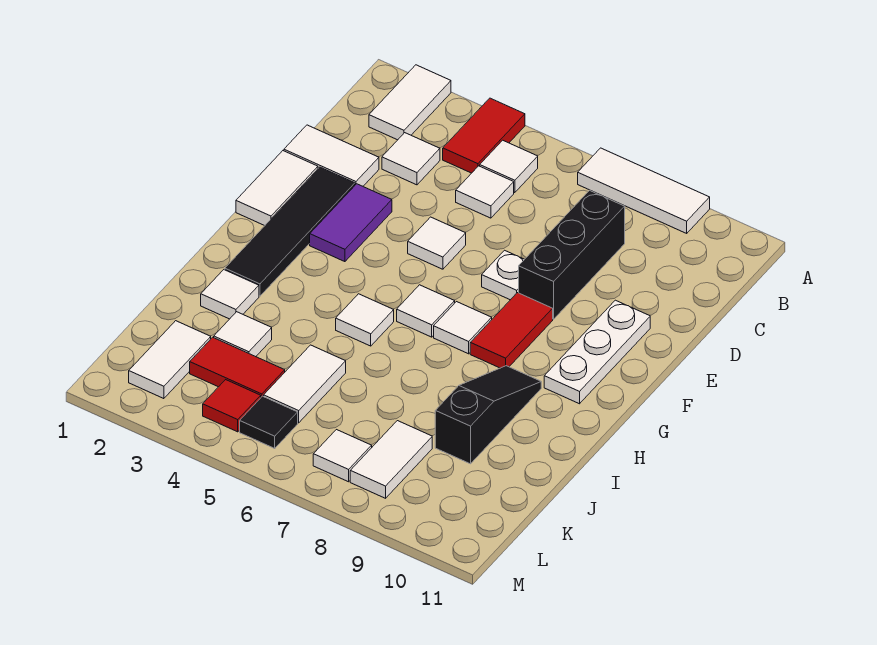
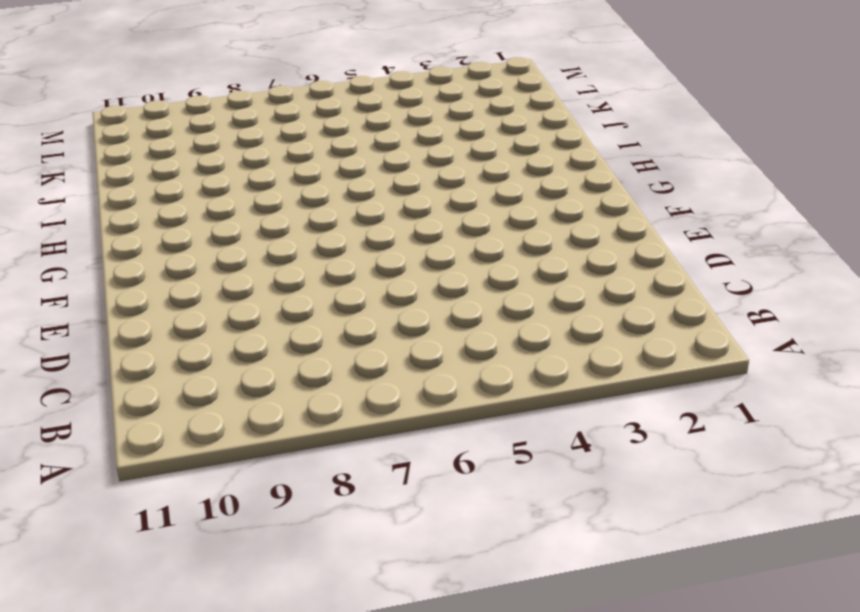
none -> white tile A2:B2 level 1
none -> red tile A4:B4 level 1
none -> white tile A7:A9 level 1

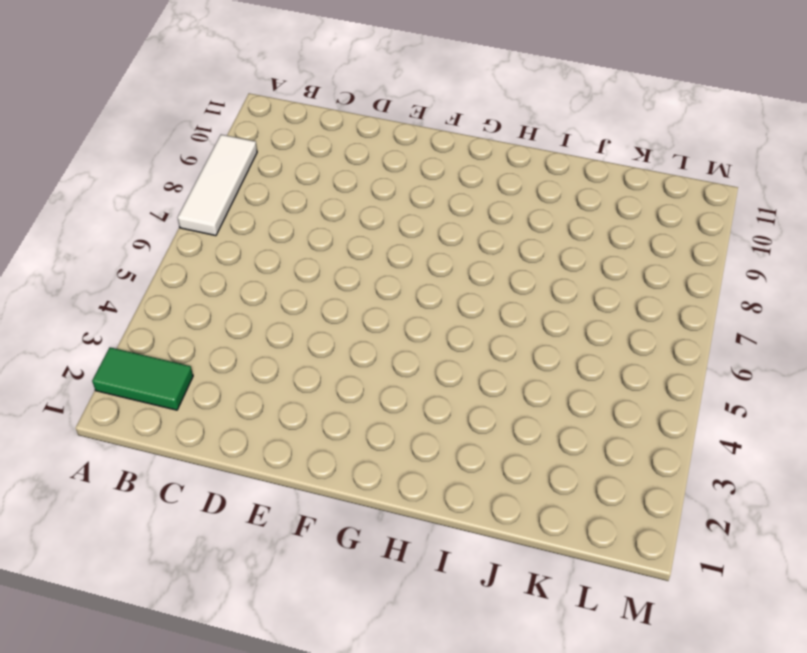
green tile A2:B2 level 1 -> white tile A2:B2 level 1
none -> red tile A4:B4 level 1
none -> white tile B5 level 1
none -> white tile C3 level 1

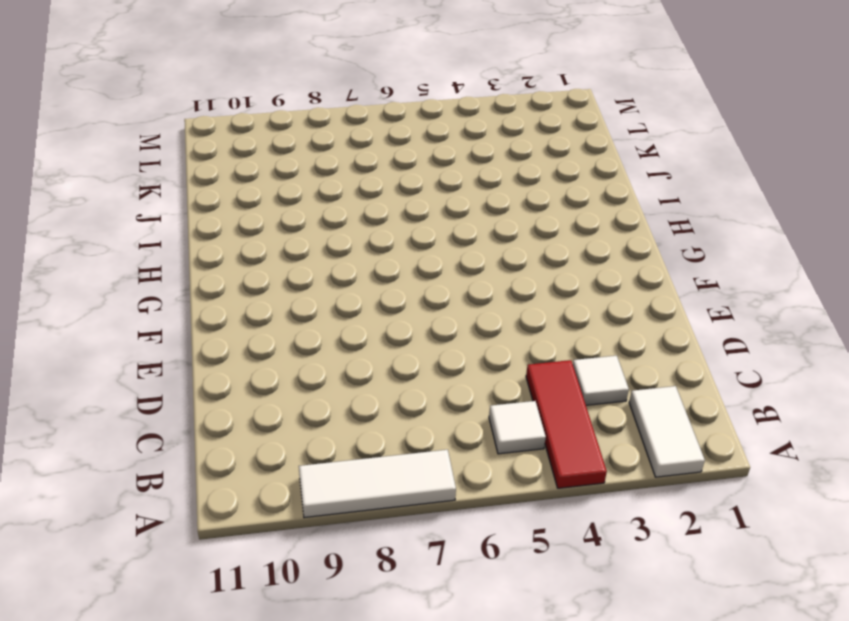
red tile A4:C4 level 1 -> red tile A4:B4 level 1
none -> white tile C5 level 1
none -> black brick C8:E8 level 1
none -> white tile D1:D2 level 1

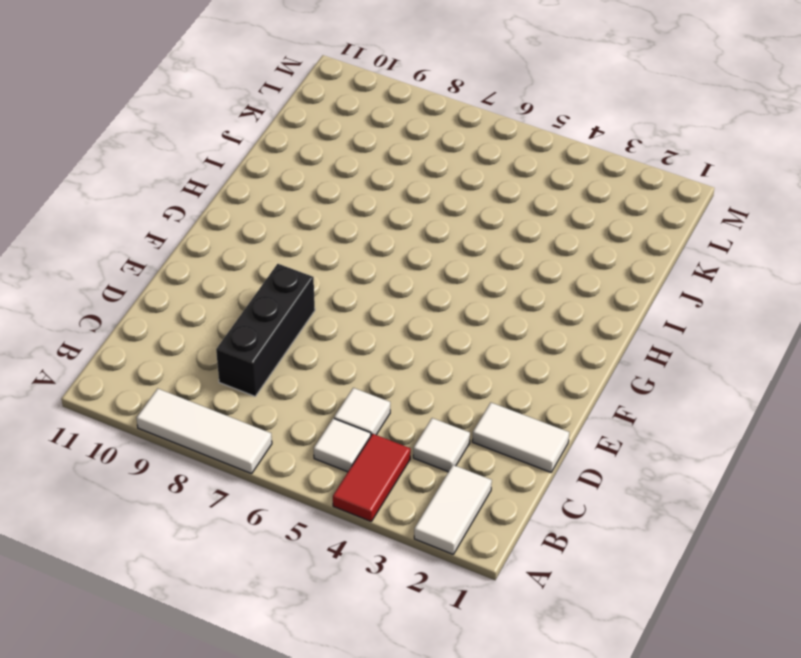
none -> white tile E1:F1 level 1
none -> black tile E2:H2 level 1
none -> purple tile E3:F3 level 1

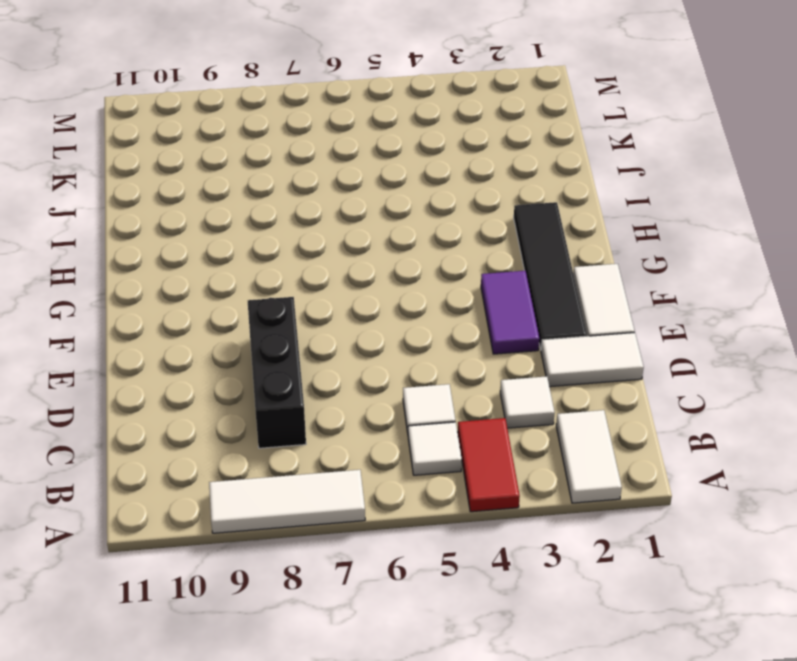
none -> white tile E5 level 1
none -> white plate E7 level 1
none -> white plate E10:G10 level 1

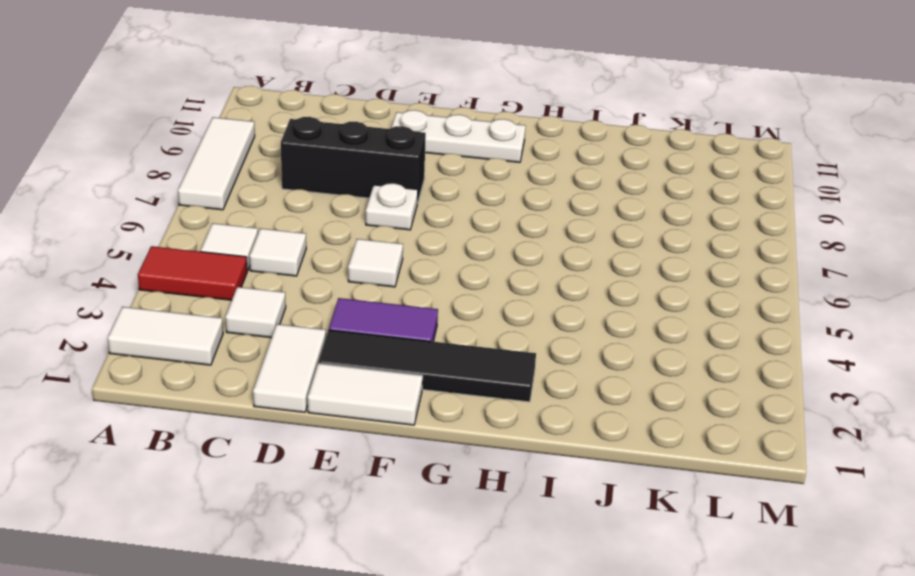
none -> red tile F8:G8 level 1
none -> white tile G6 level 1
none -> white tile G7 level 1

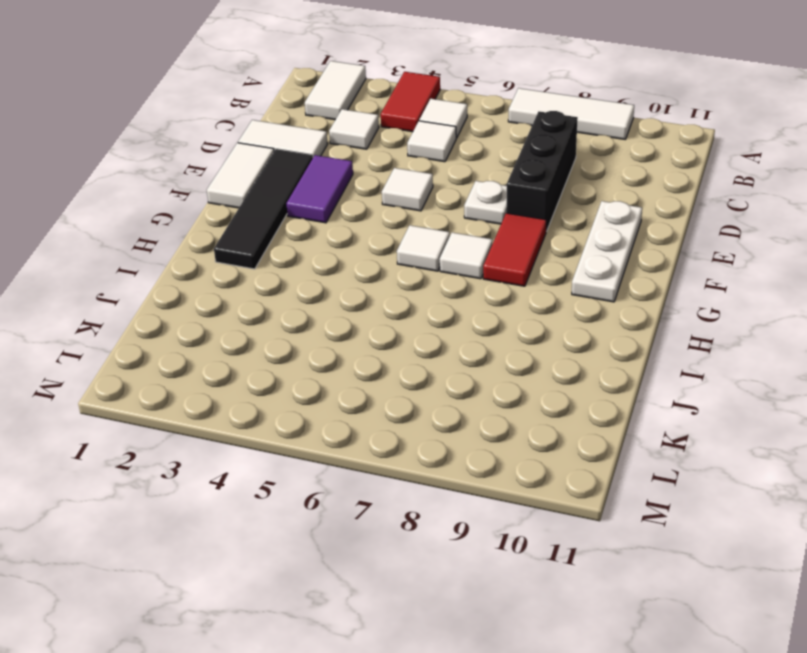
none -> white tile H5 level 1
none -> black slope H9:J9 level 1 top J
none -> white tile I2 level 1

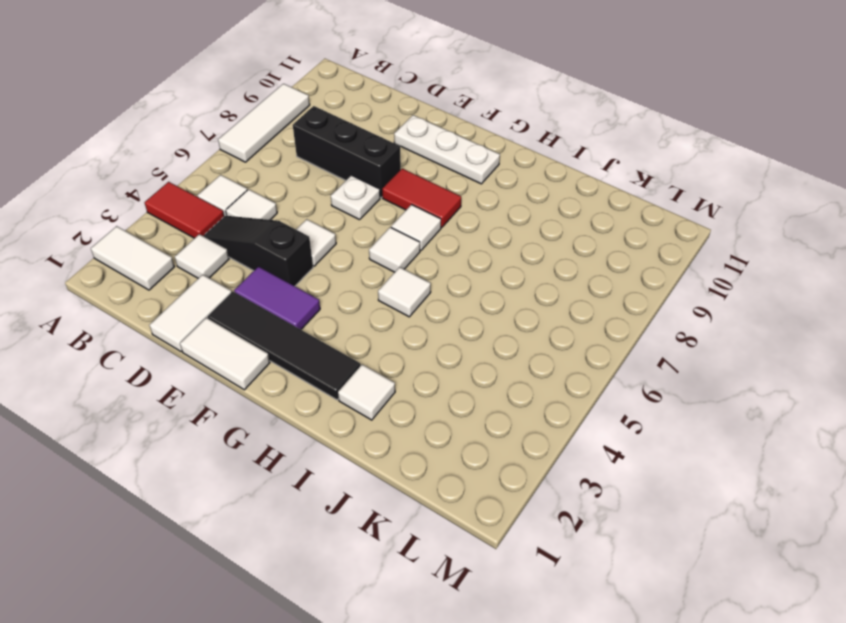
black slope C4:E4 level 1 top E -> black slope H9:J9 level 1 top J
none -> white tile J3 level 1
none -> white tile J5:K5 level 1
none -> white tile K2:L2 level 1

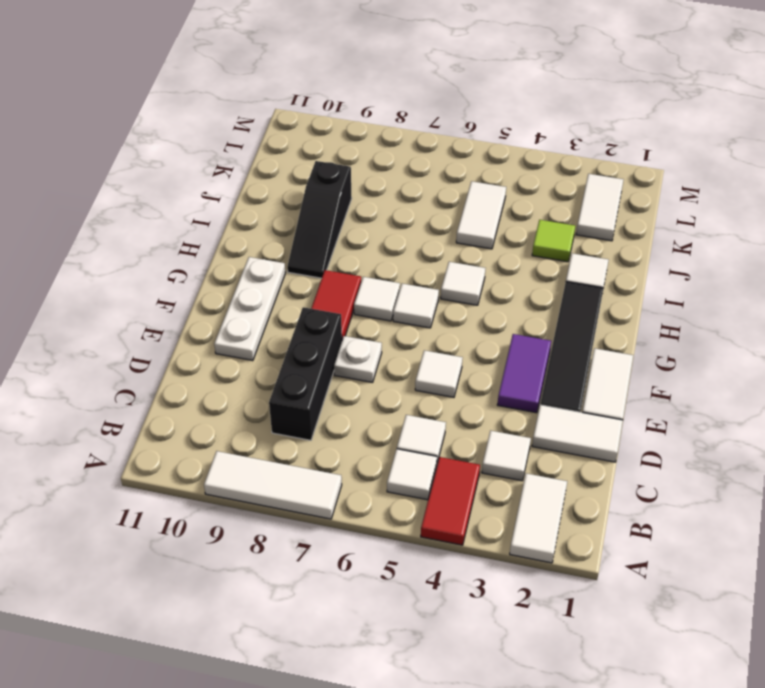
lime tile J3 level 1 -> white tile J3 level 1
none -> red tile K3:K4 level 1
none -> white tile K8:L8 level 1
none -> red tile L4 level 1

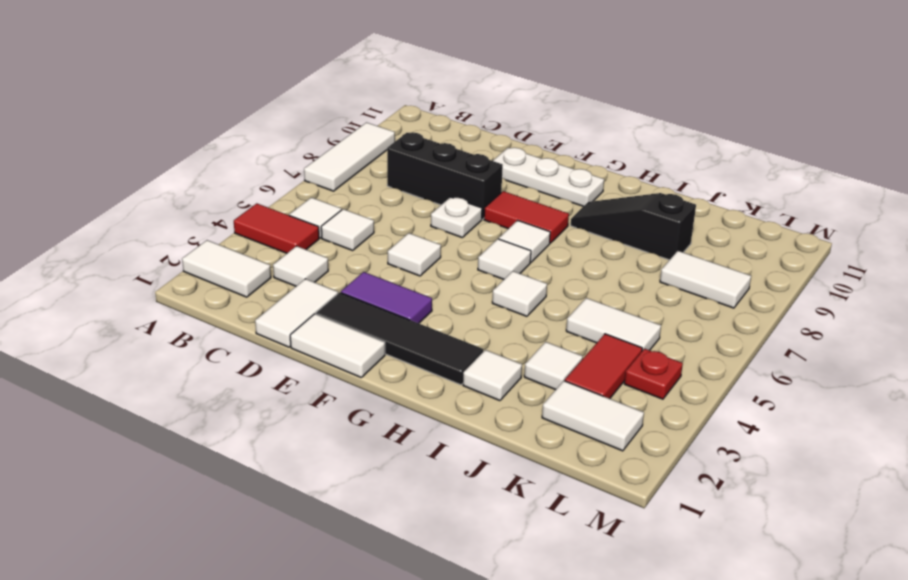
red plate L4 level 1 -> red tile L4 level 1
none -> black tile L5 level 1
none -> white tile L7 level 1

